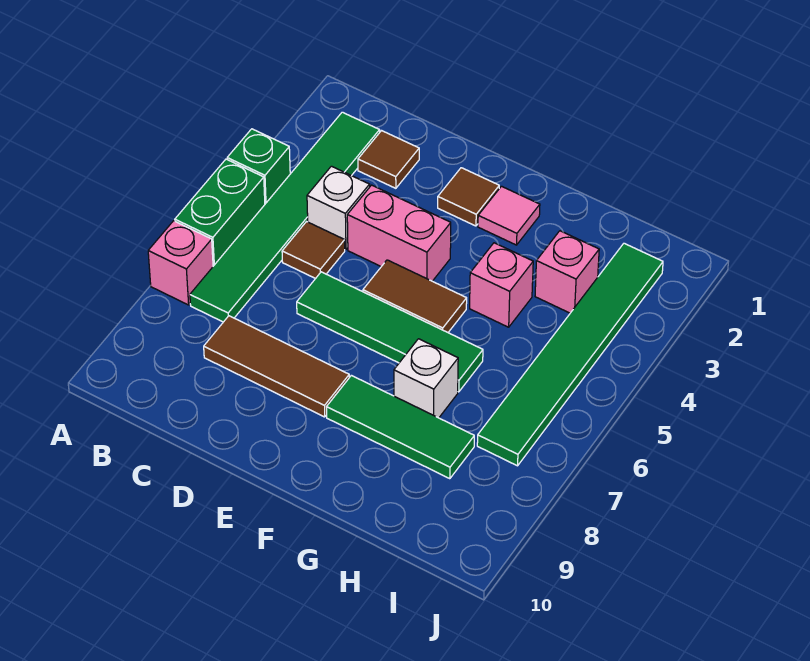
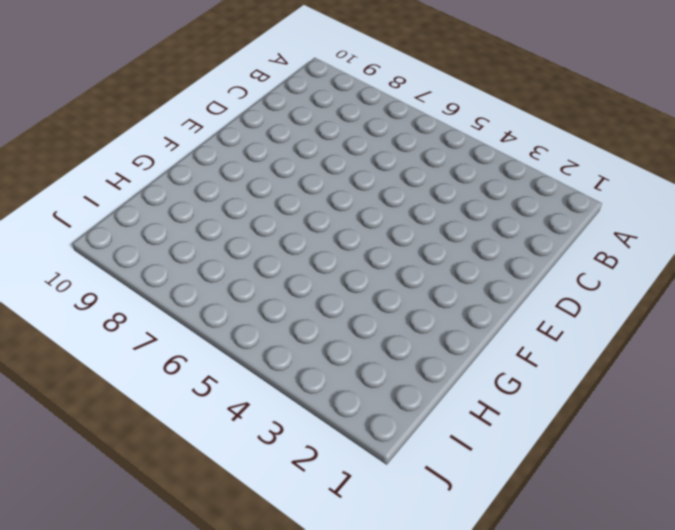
none -> green brick A4 level 1
none -> green brick A5:A6 level 1
none -> pink brick A7 level 1

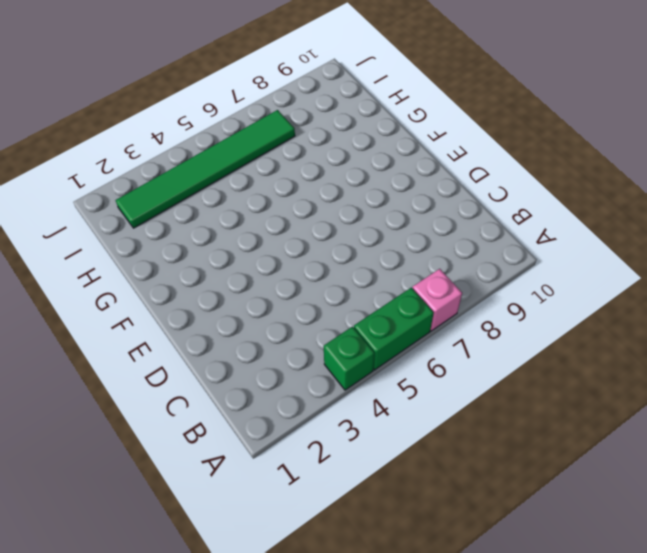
none -> green tile B2:B7 level 1
none -> brown tile C2 level 1
none -> white brick C4 level 1

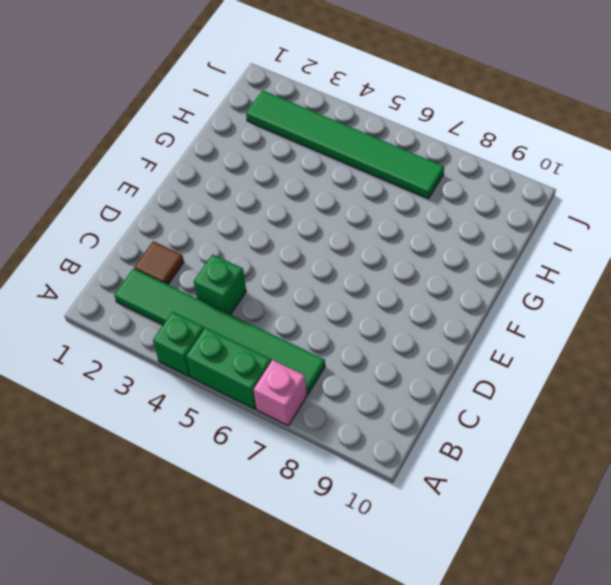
green brick C4 level 1 -> white brick C4 level 1
none -> brown tile C5 level 1
none -> brown tile C8:E8 level 1
none -> pink brick D4:E4 level 1

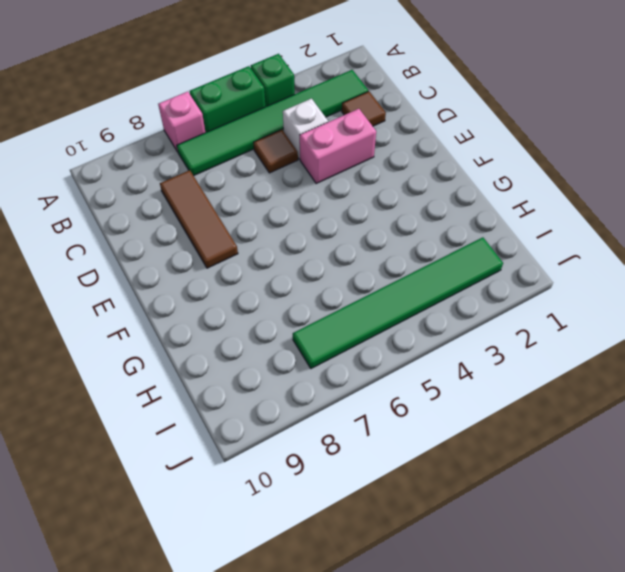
pink brick D3:D4 level 1 -> pink brick D4:E4 level 1
none -> green tile D6:G6 level 1
none -> brown tile E2 level 1
none -> brown tile E5:F5 level 1

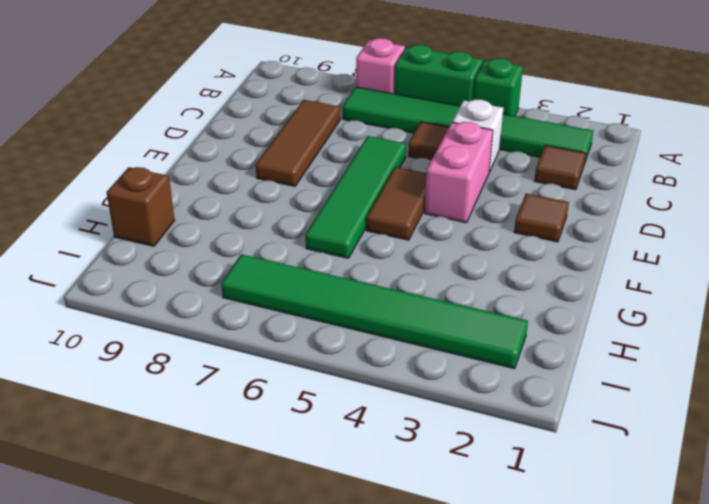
brown brick H10 level 1 -> none
none -> pink tile F2 level 1
none -> green tile F8:H8 level 1
none -> pink brick G4 level 1

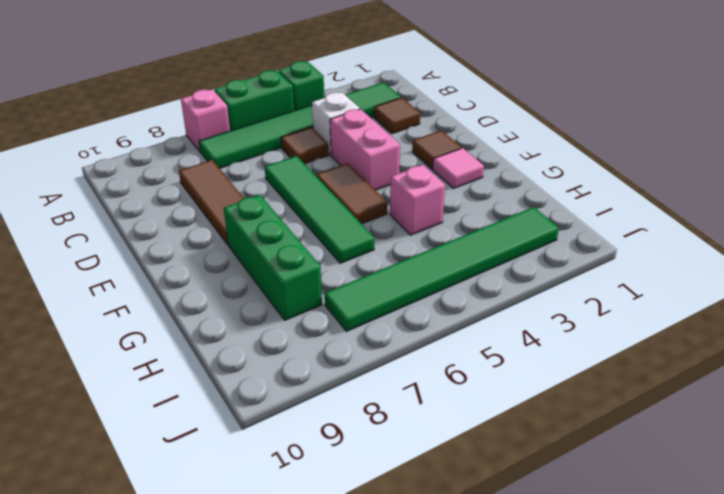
green brick F8:H8 level 1 -> green tile F8:H8 level 1
none -> white brick G7 level 1
none -> pink brick H3 level 1

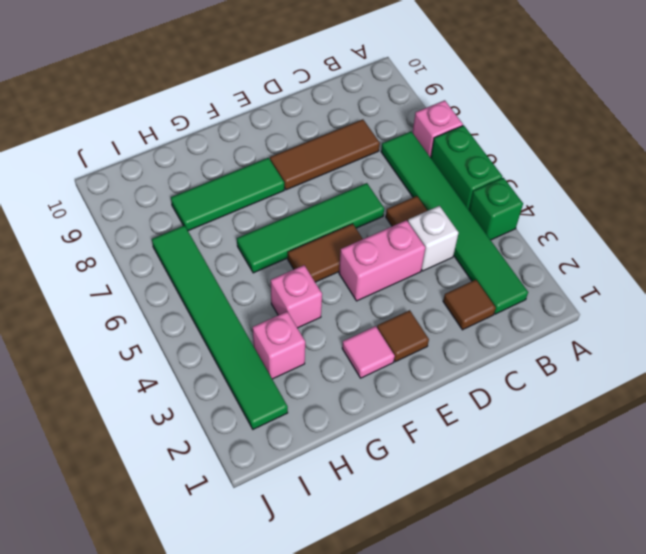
none -> white brick G7 level 1

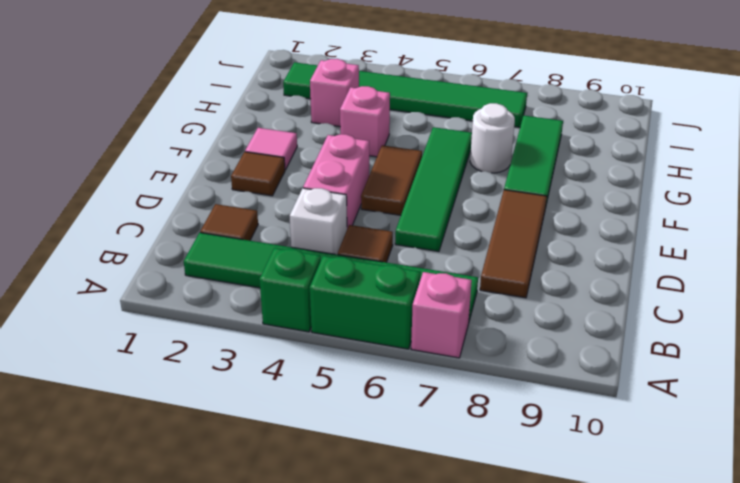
white round brick G7 level 1 -> white brick G7 level 1

